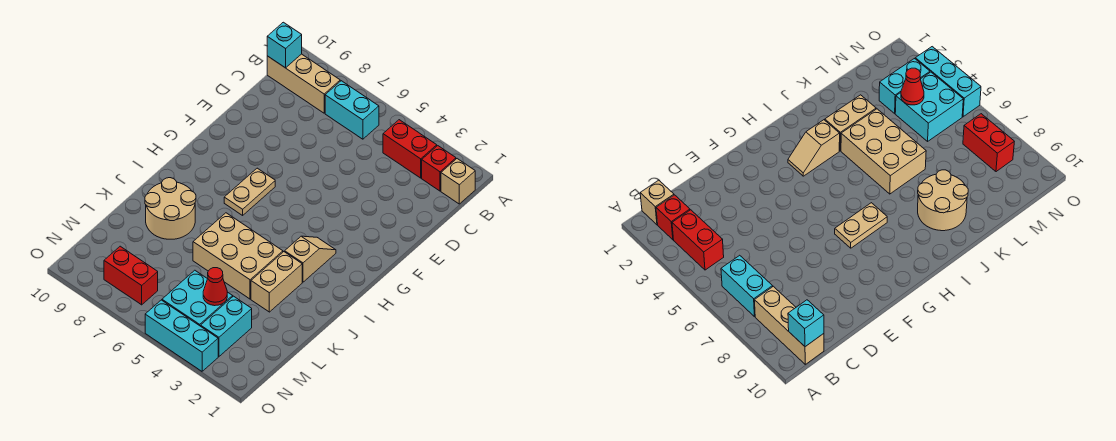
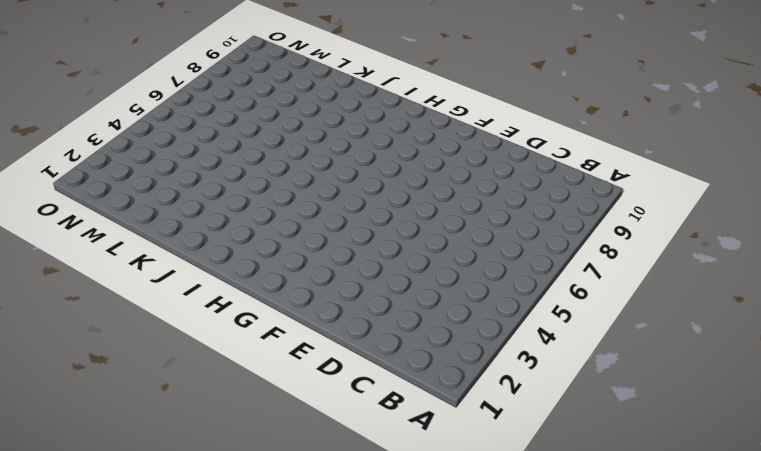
none -> tan brick B1 level 1
none -> red brick B2 level 1
none -> red brick B3:B4 level 1

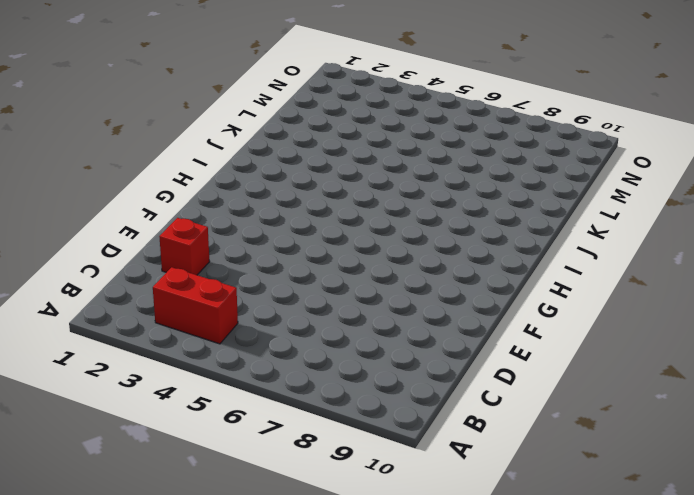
red brick D2 level 1 -> red brick B2 level 1
none -> tan brick B1 level 1
none -> cyan brick B6:B7 level 1
none -> tan brick B8:B10 level 1

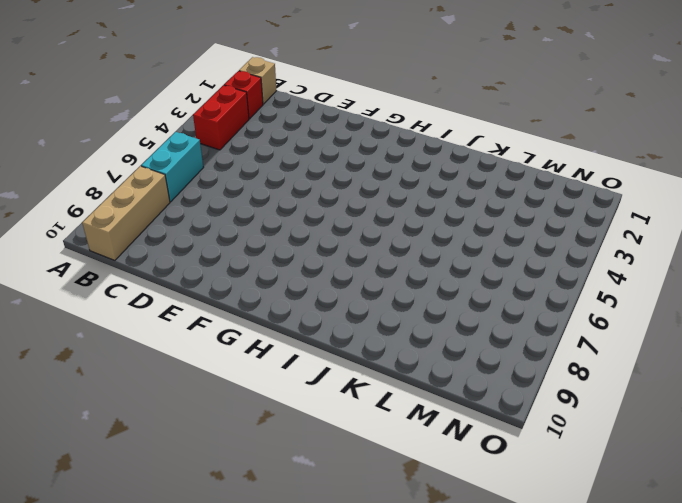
none -> tan plate G7:H7 level 1
none -> tan slope H3:I3 level 1 top I
none -> tan brick J3:K3 level 1

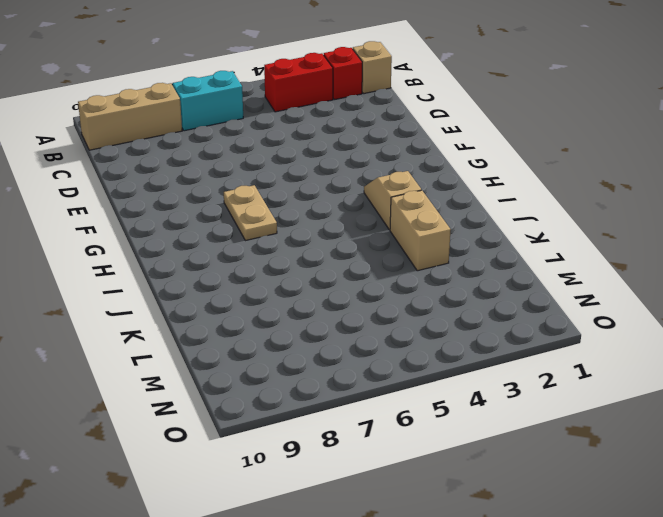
none -> tan brick J4:K6 level 1
none -> tan round brick J8:K9 level 1
none -> cyan brick M3:N3 level 1

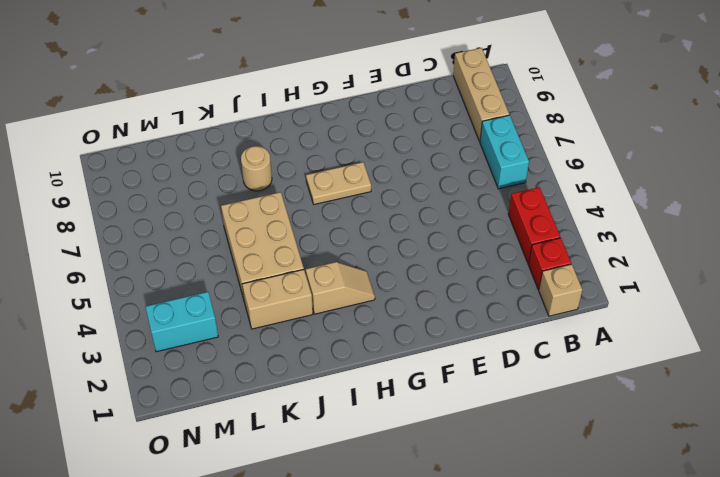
tan round brick J8 level 1 -> tan round brick J8:K9 level 1
none -> cyan brick M4:N5 level 1
none -> red brick N7:N8 level 1
none -> cyan brick O3:O5 level 1

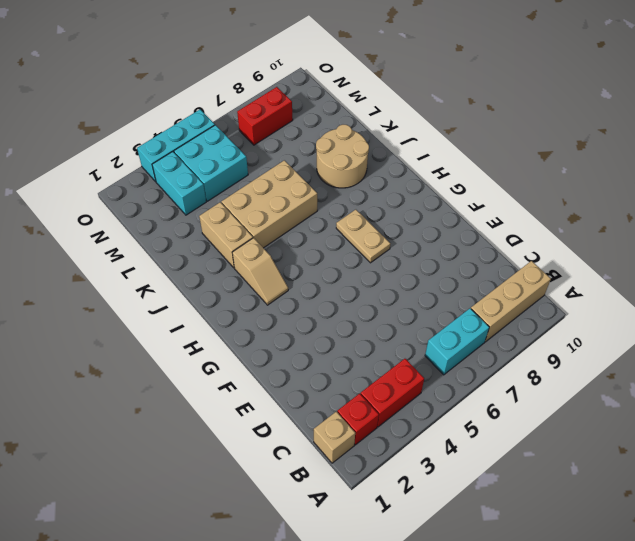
none -> cyan brick B10 level 2
none -> red cone M4 level 2

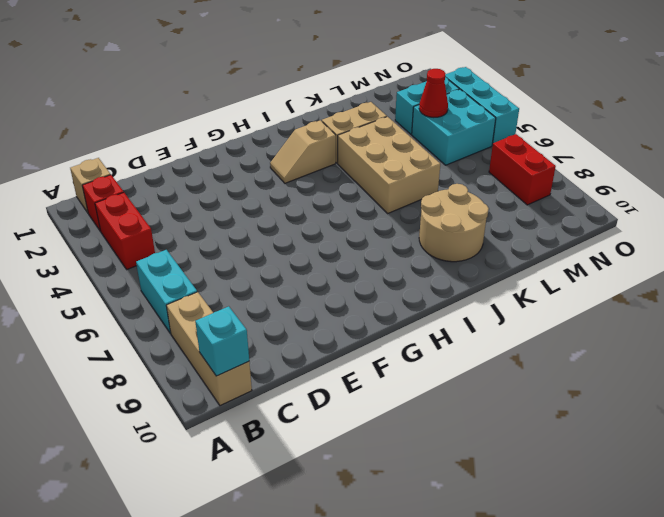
none -> tan plate G7:H7 level 1

